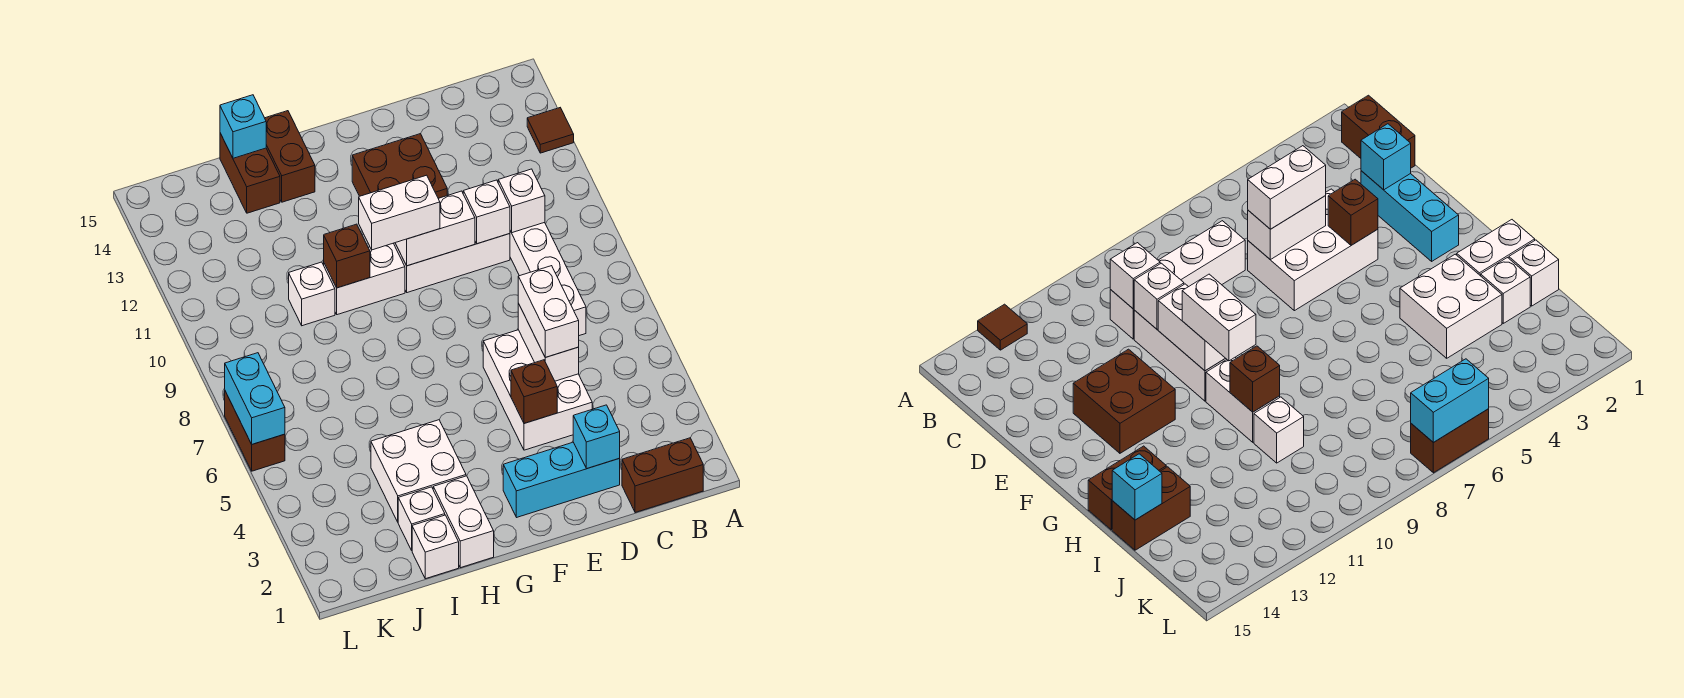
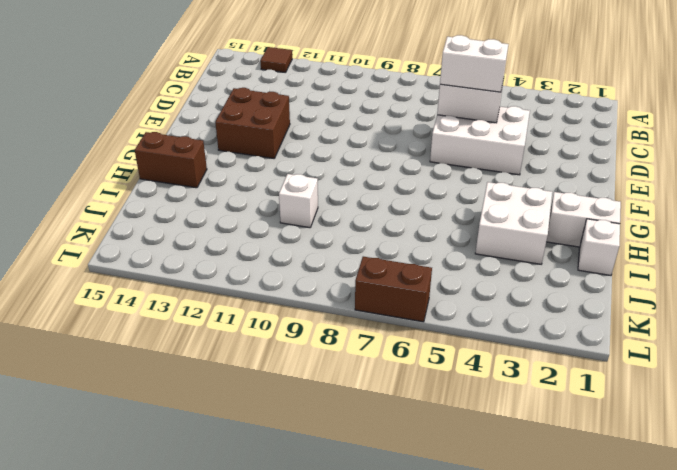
none -> brown brick B1:C1 level 1
none -> white brick C7:C10 level 1
none -> cyan brick D2:F2 level 1

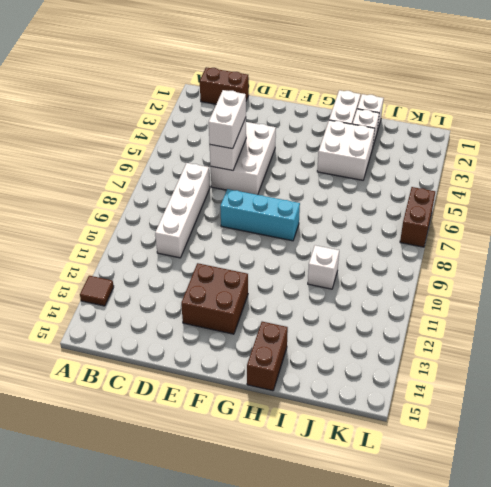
cyan brick E8:G8 level 1 -> cyan brick D2:F2 level 1
none -> white brick D10:F10 level 1
none -> white brick G10:H10 level 1
none -> brown brick I14:I15 level 1

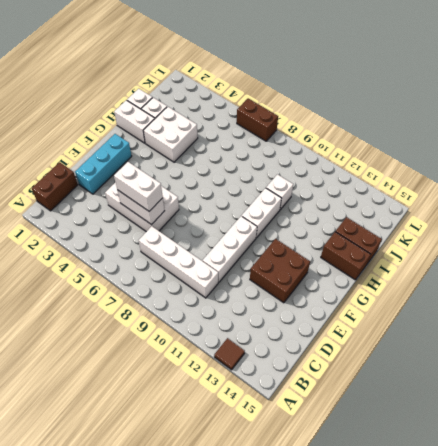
none -> white brick C10 level 2
none -> cyan brick D2 level 2
none -> white brick D10 level 2

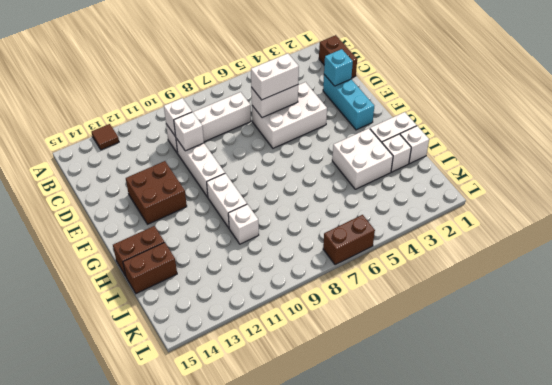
none -> brown brick E4 level 2
none -> white brick E10:F10 level 2
none -> brown brick H10 level 2

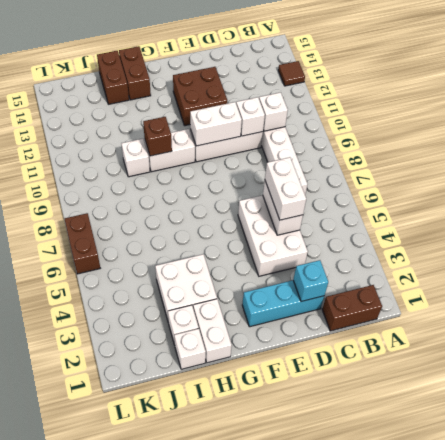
none -> brown brick E4 level 2
none -> cyan brick I15 level 2
none -> cyan brick L6:L7 level 2

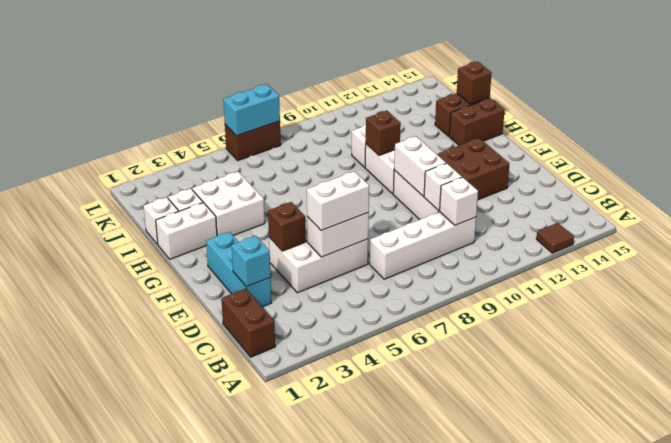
brown brick I15 level 2 -> cyan brick I15 level 2
none -> white brick F10:G10 level 3

